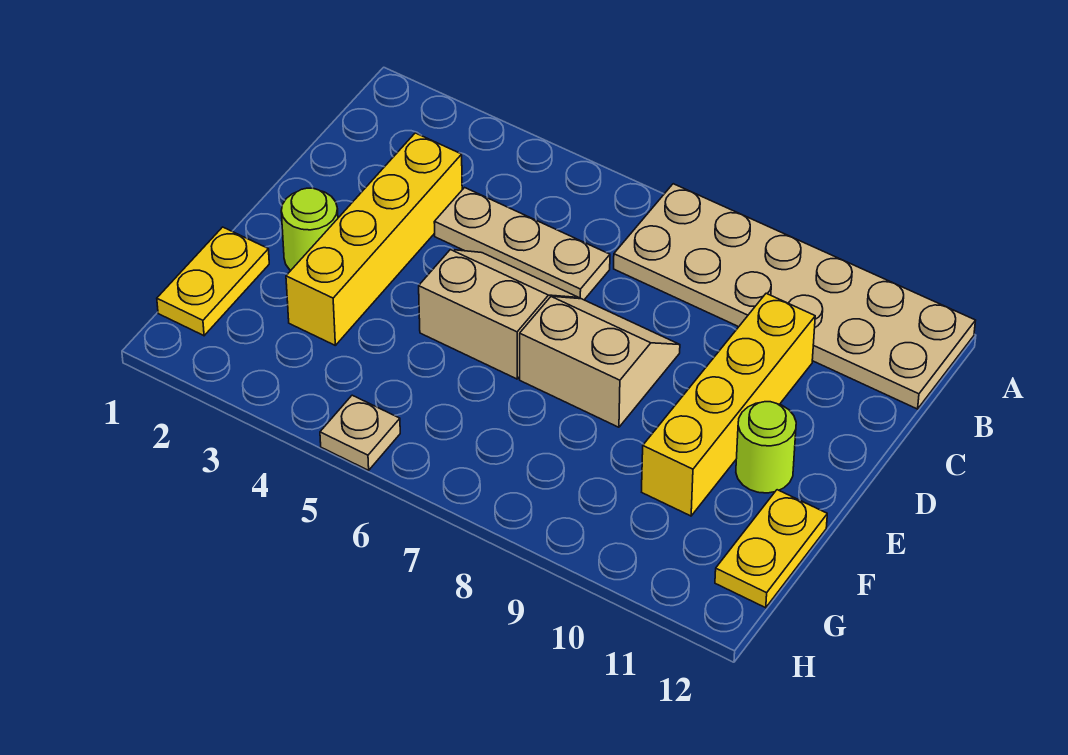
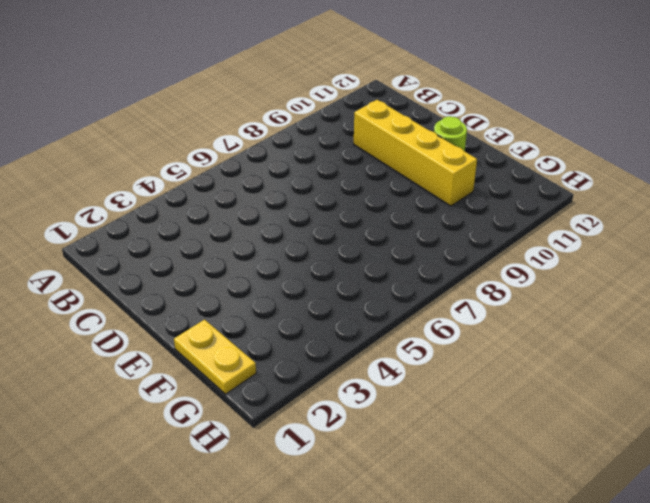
none -> tan plate A7:B12 level 1
none -> yellow brick C3:F3 level 1

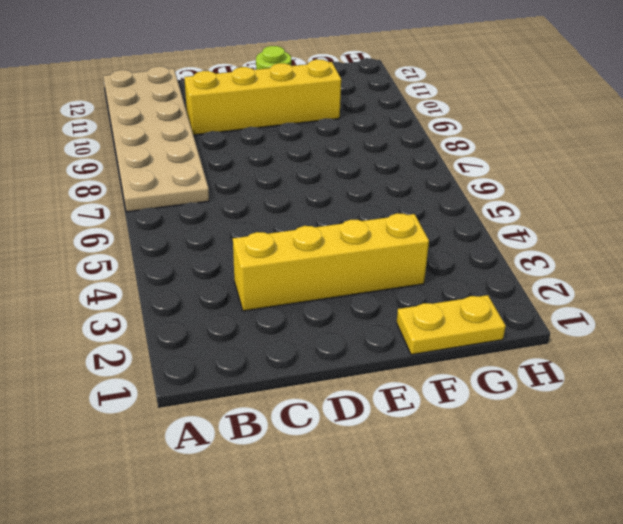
none -> tan plate C4:C6 level 1
none -> tan slope D5:E6 level 1 top E

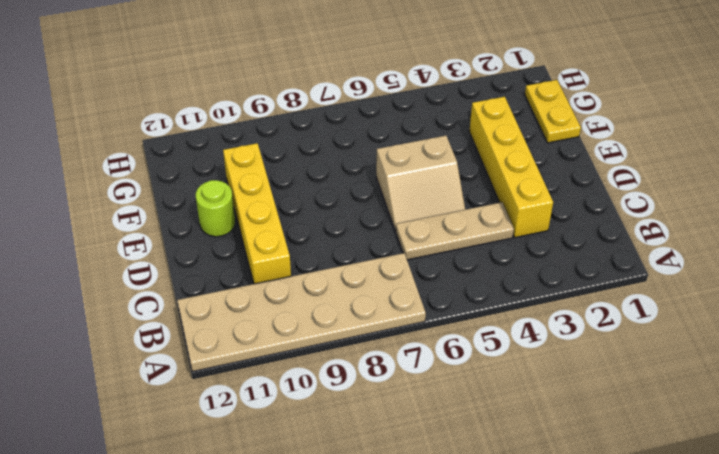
none -> tan slope D7:E8 level 1 top E
none -> lime round brick E2 level 1

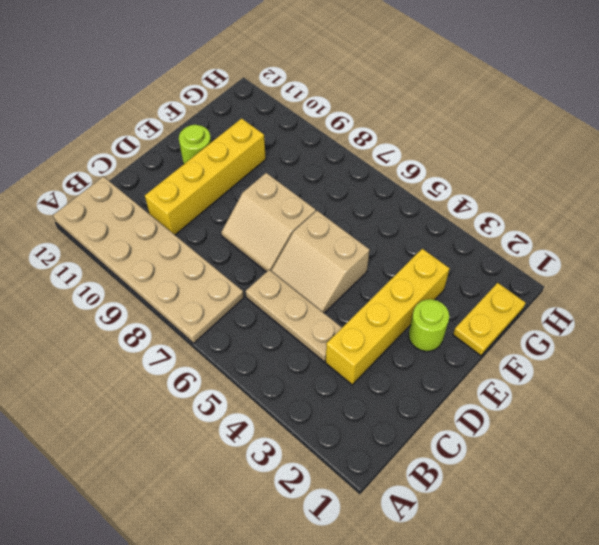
none -> yellow plate F12:G12 level 1
none -> tan plate H5 level 1

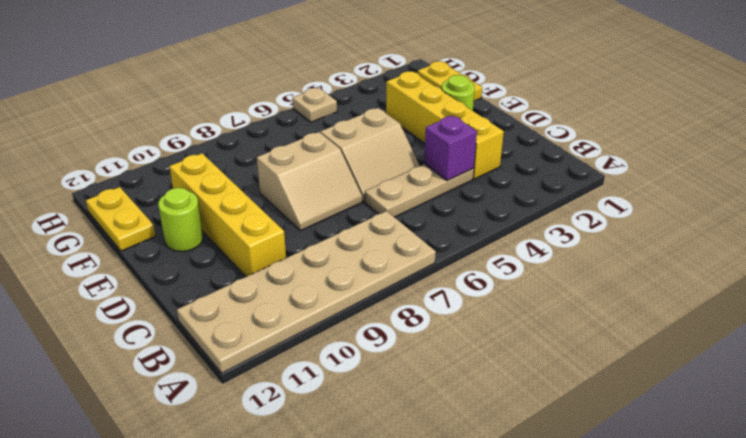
purple brick C4 level 2 -> none

